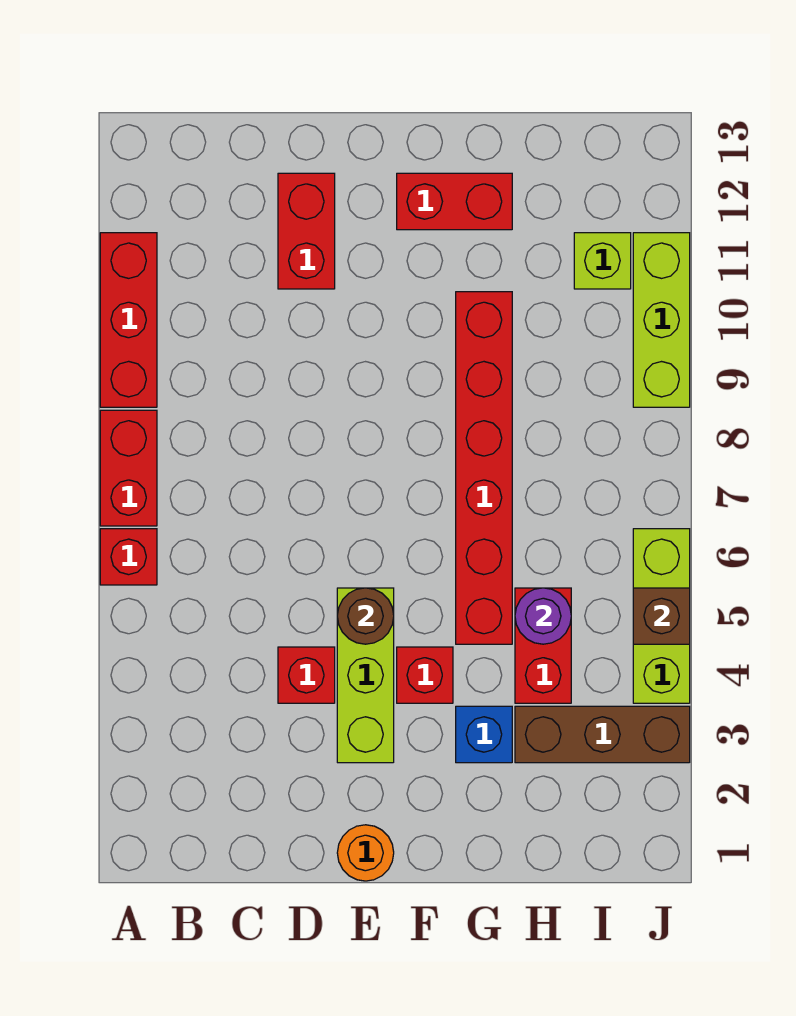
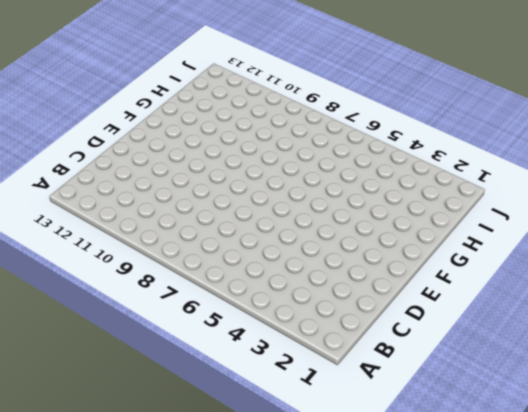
none -> red brick A6 level 1
none -> red brick A7:A8 level 1
none -> red brick A9:A11 level 1

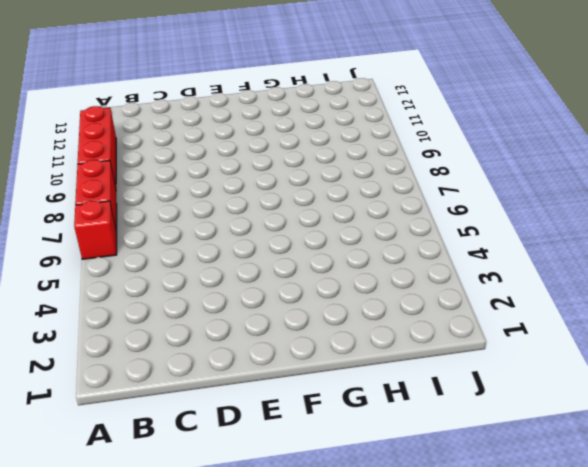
none -> red brick D4 level 1
none -> red brick D11:D12 level 1
none -> orange round brick E1 level 1

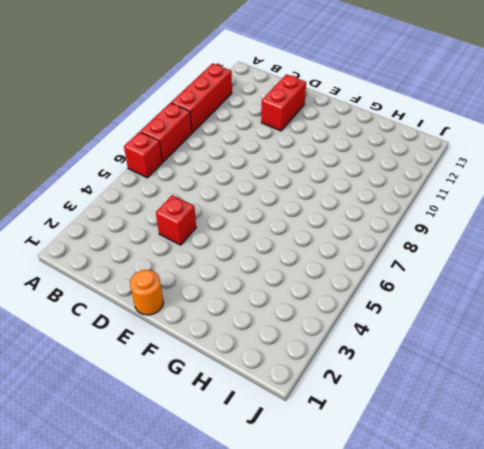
none -> lime brick E3:E5 level 1
none -> red brick F4 level 1
none -> red brick F12:G12 level 1

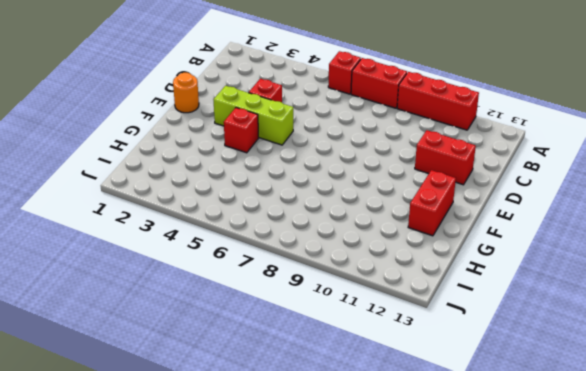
none -> blue brick G3 level 1
none -> red brick G5:G10 level 1
none -> brown brick H3:J3 level 1

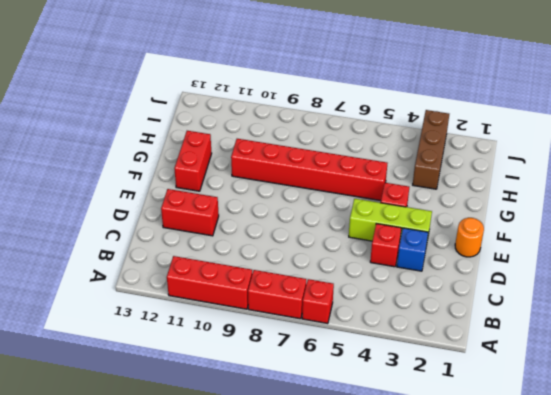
blue brick D3 level 1 -> blue brick G3 level 1
none -> red brick H4:H5 level 1
none -> lime brick I11 level 1
none -> lime brick J4:J6 level 1

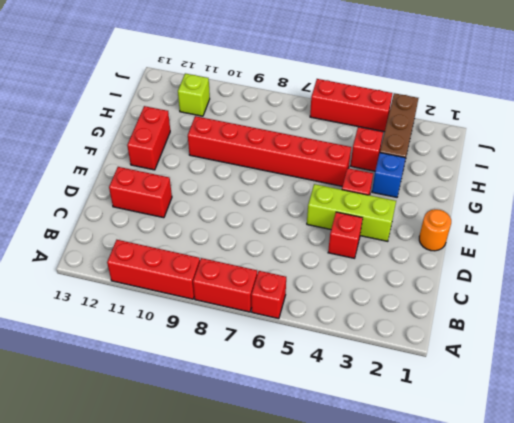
red brick H4 level 1 -> red brick H4:H5 level 1
red brick J4:J6 level 1 -> lime brick J4:J6 level 1
none -> lime brick J9:J11 level 1
none -> brown round brick E5 level 2
none -> purple round brick H5 level 2

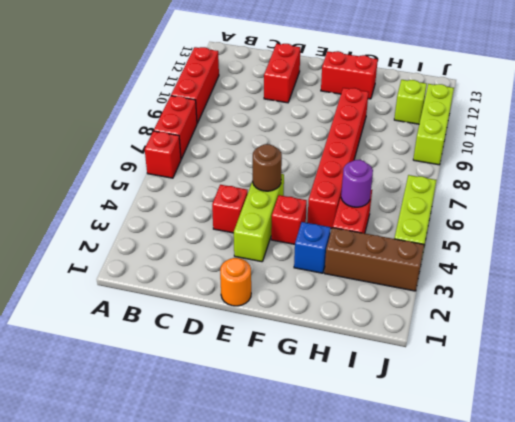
none -> brown brick J5 level 2

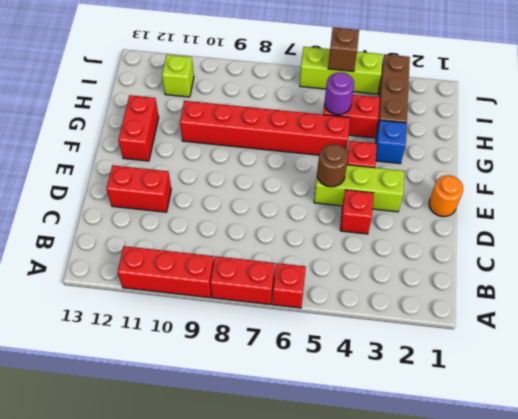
none -> lime brick J9:J11 level 1

